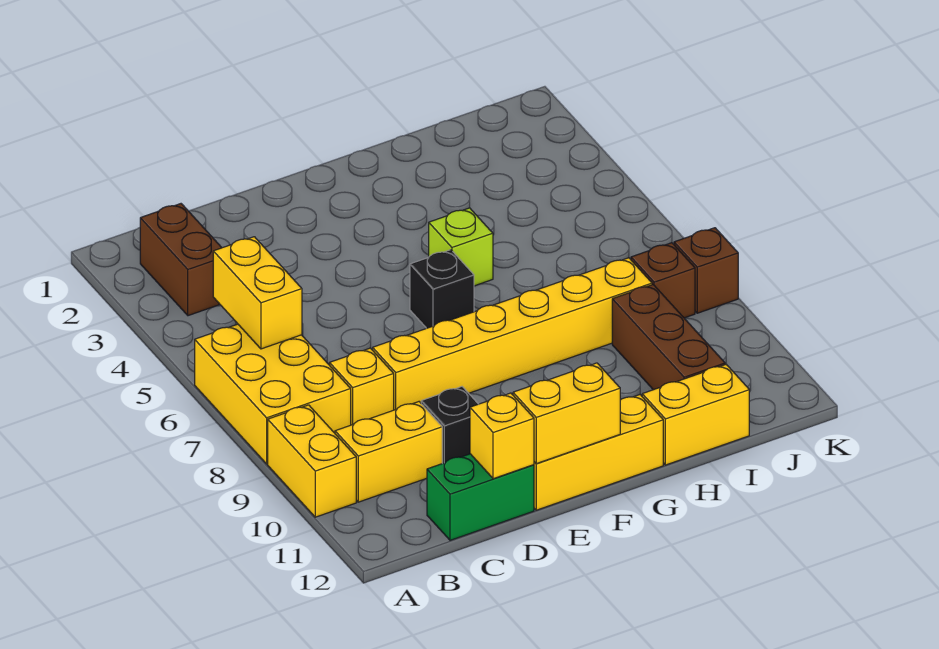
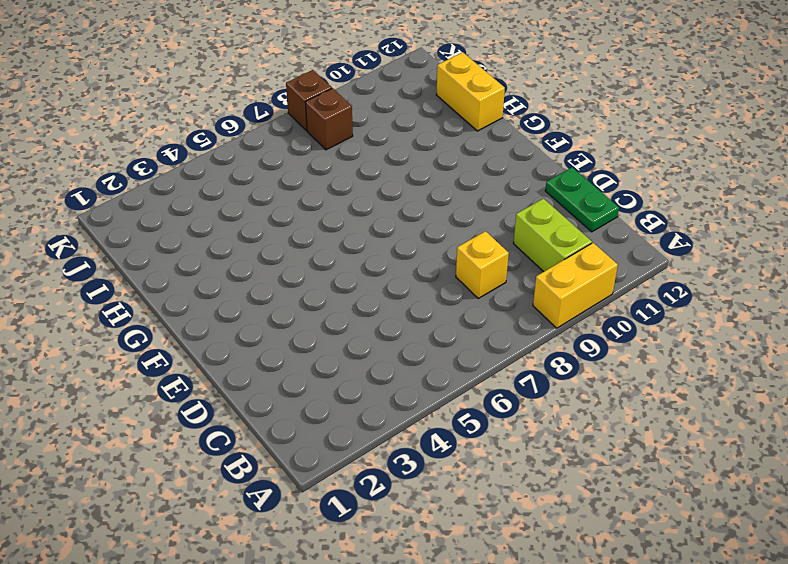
lime brick B10:C10 level 1 -> yellow brick B10:C10 level 1
green plate C12:D12 level 1 -> green brick C12:D12 level 1
none -> yellow brick A6:B8 level 1
none -> brown brick B2:B3 level 1
none -> yellow brick D8:I8 level 1

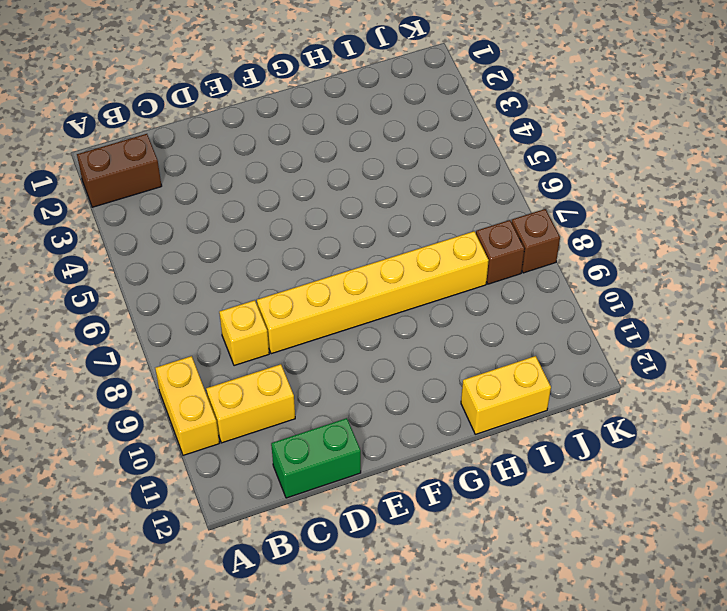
brown brick A2:B2 level 1 -> brown brick B2:B3 level 1
none -> yellow brick A6:B8 level 1
none -> black brick D10 level 1
none -> yellow brick E12:G12 level 1

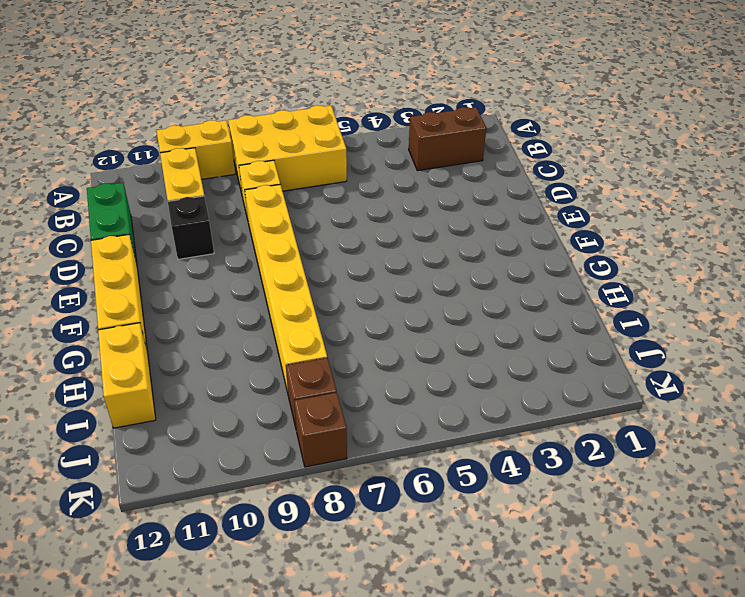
none -> black brick F6 level 1
none -> lime brick G5 level 1
none -> brown brick I9:I11 level 1

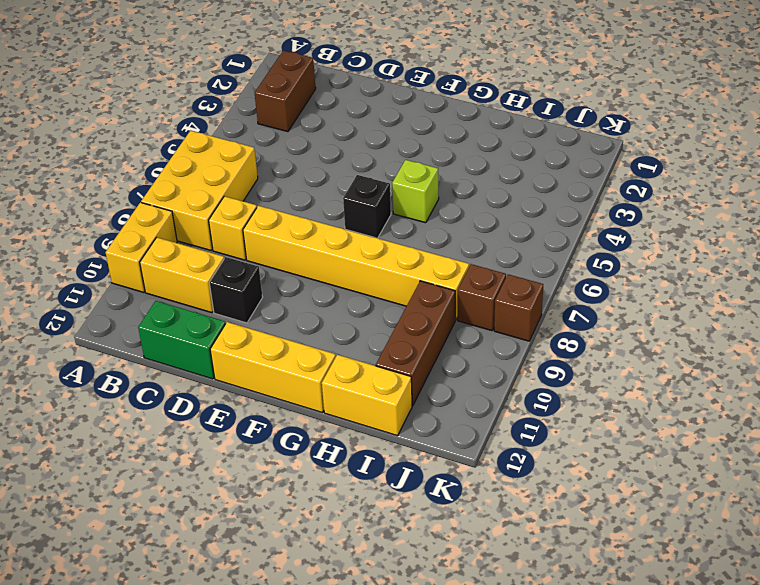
none -> yellow brick B5:B6 level 2
none -> yellow brick D12 level 2
none -> yellow brick E12:F12 level 2

